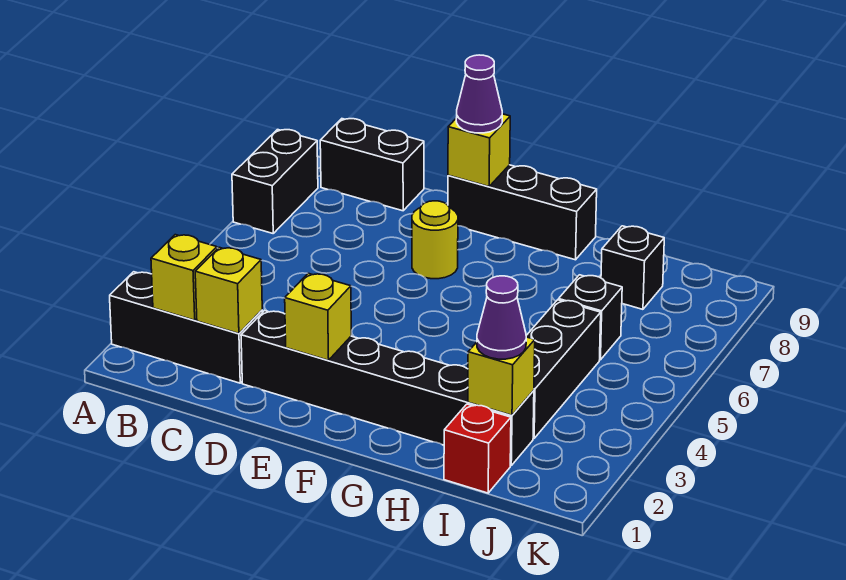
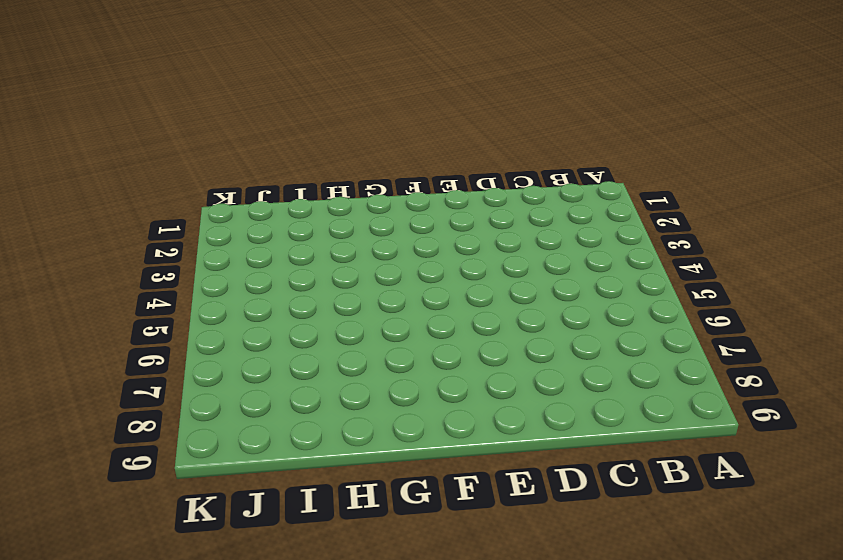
none -> black brick A2:C2 level 1
none -> black brick A7:A8 level 1
none -> black brick B9:C9 level 1

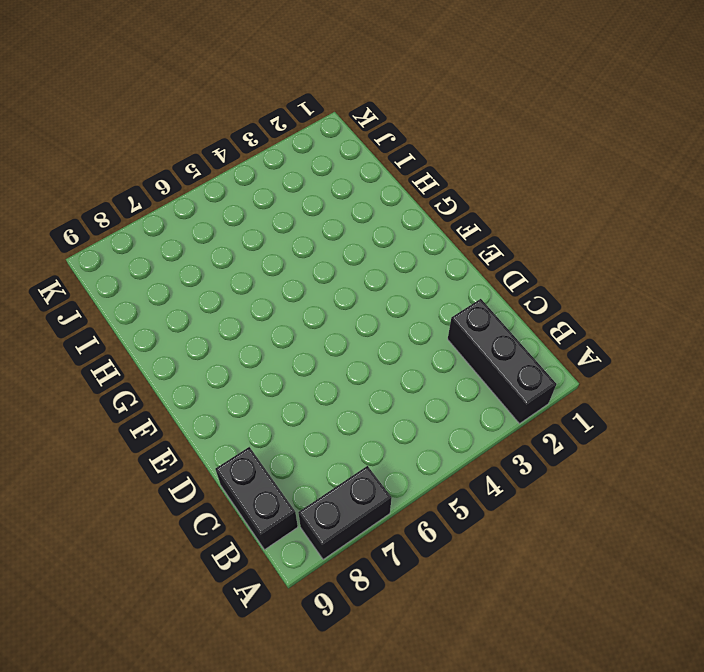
none -> black brick D2:I2 level 1
none -> yellow round brick E7 level 1
none -> black brick E9:G9 level 1

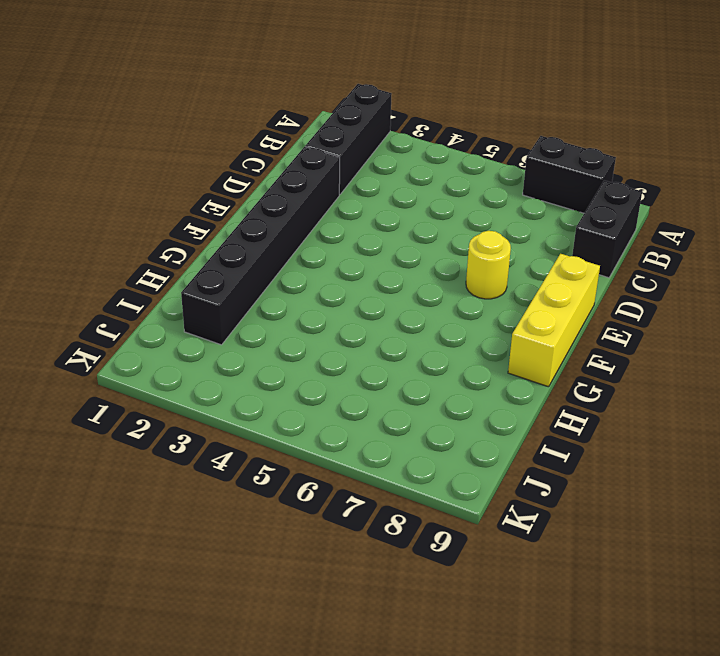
yellow brick E9:G9 level 1 -> black brick E9:G9 level 1
none -> red brick I1 level 1
none -> black brick I3:I5 level 1
none -> black brick I6 level 1

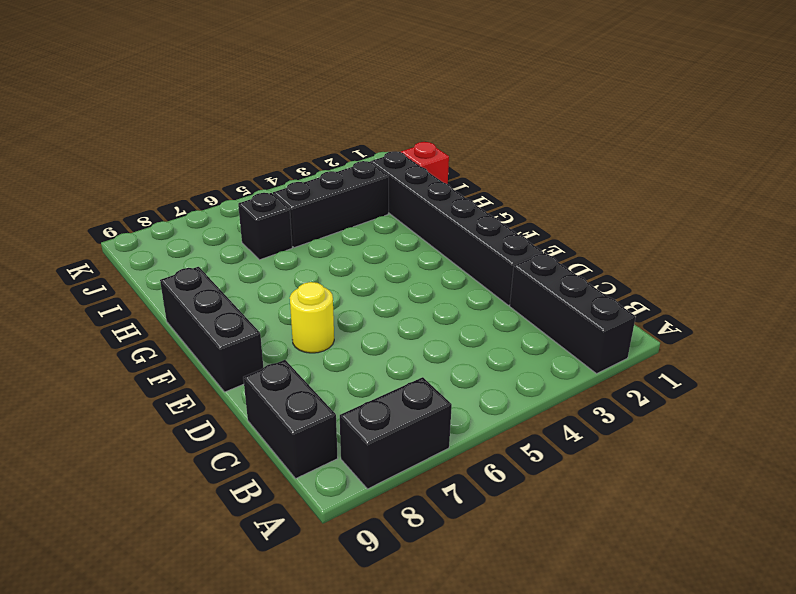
none -> black brick I8 level 1
none -> yellow brick B2 level 2
none -> yellow brick C2 level 2

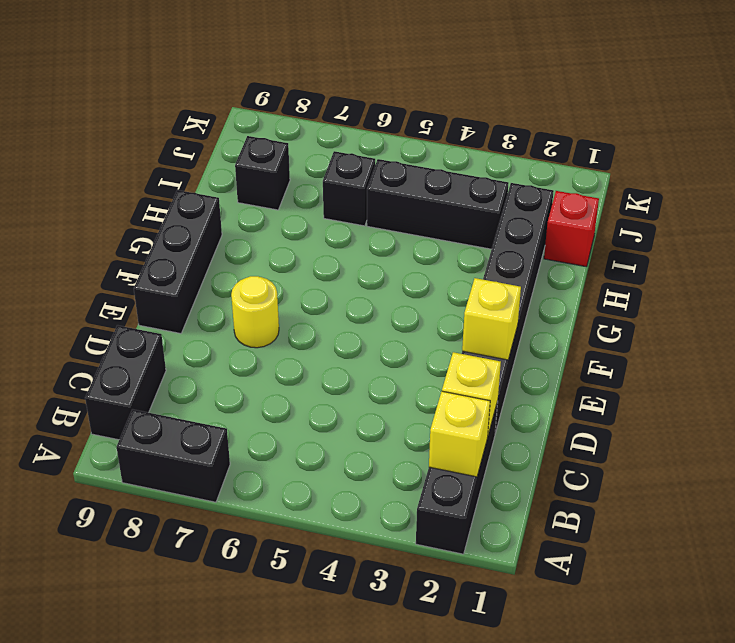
none -> yellow brick E9 level 2
none -> yellow brick I2 level 2
none -> purple cone E9 level 3

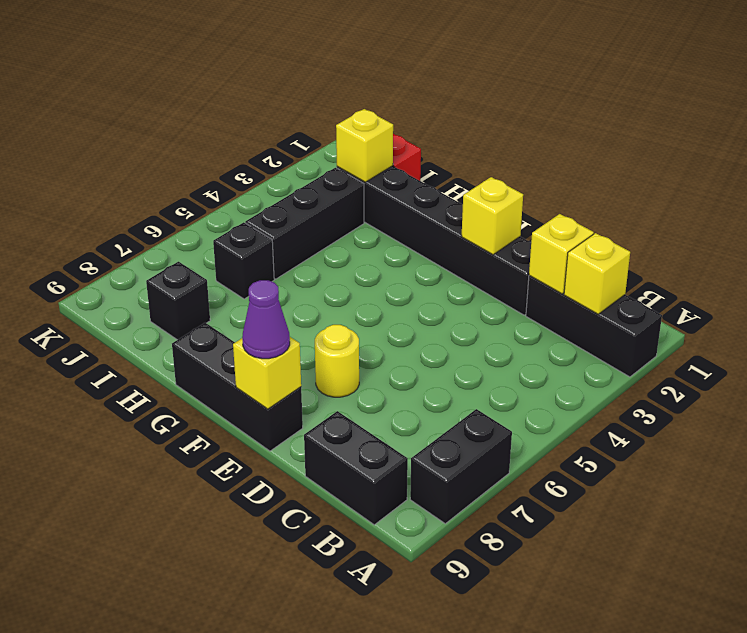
none -> purple cone I2 level 3

